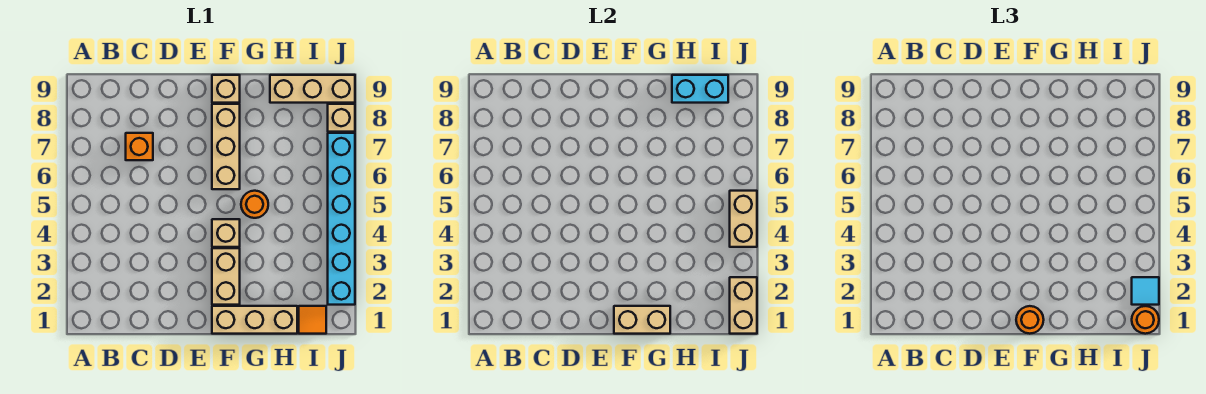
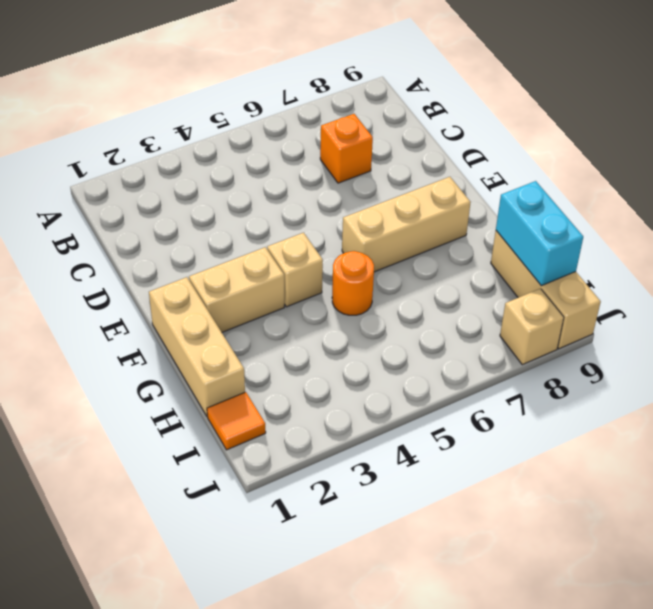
none -> tan brick F9 level 1
none -> cyan brick J2:J7 level 1
none -> tan brick F1:G1 level 2

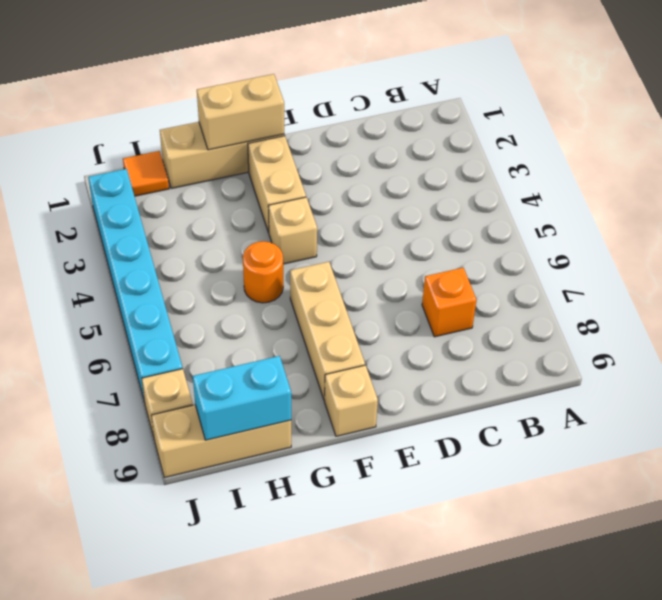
none -> tan brick J1:J2 level 2
none -> tan brick J4:J5 level 2
none -> orange round brick F1 level 3

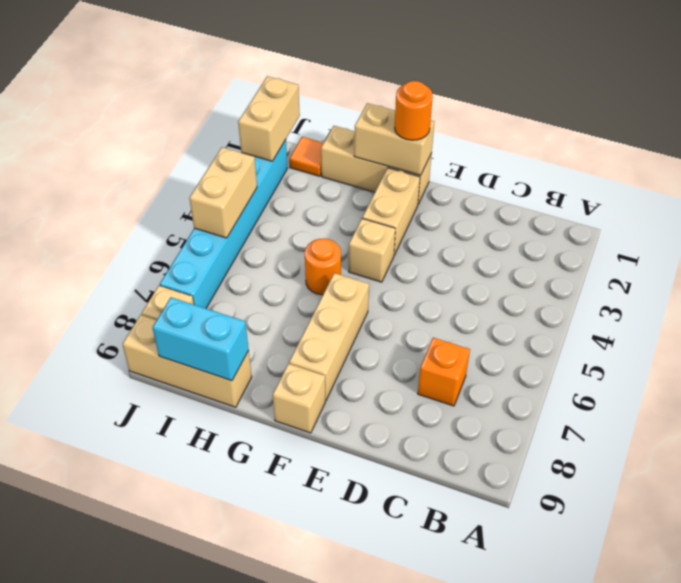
none -> orange round brick J1 level 3
none -> cyan tile J2 level 3

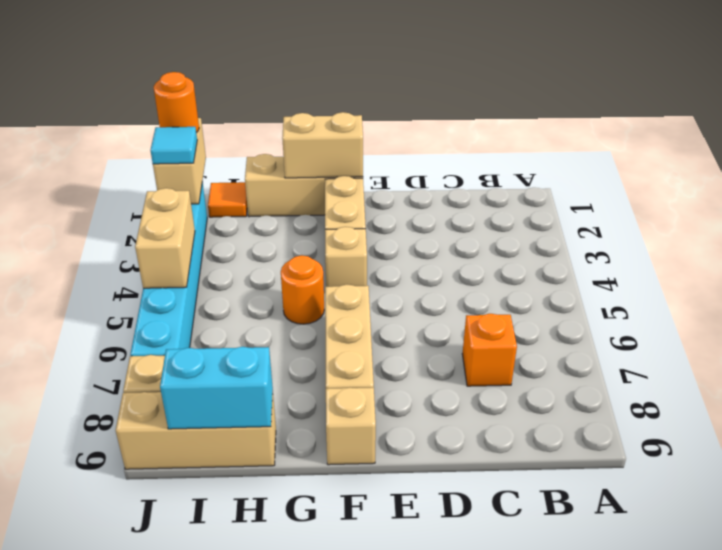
none -> orange round brick F1 level 3

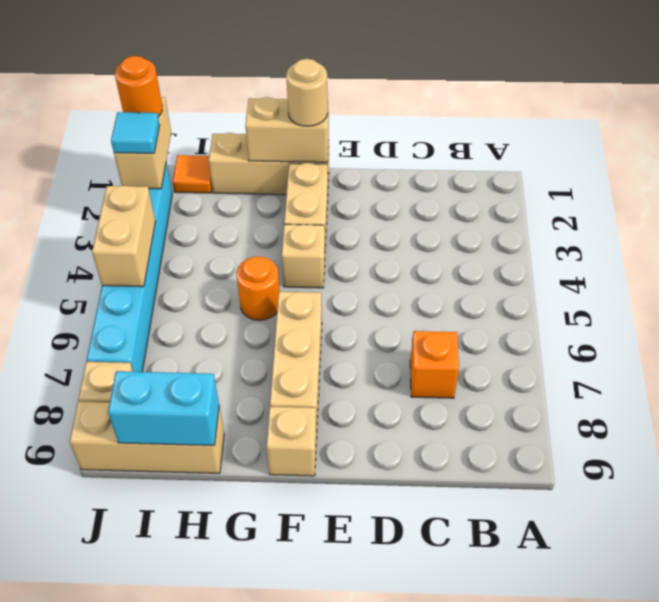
tan round brick F1 level 3 -> orange round brick F1 level 3

